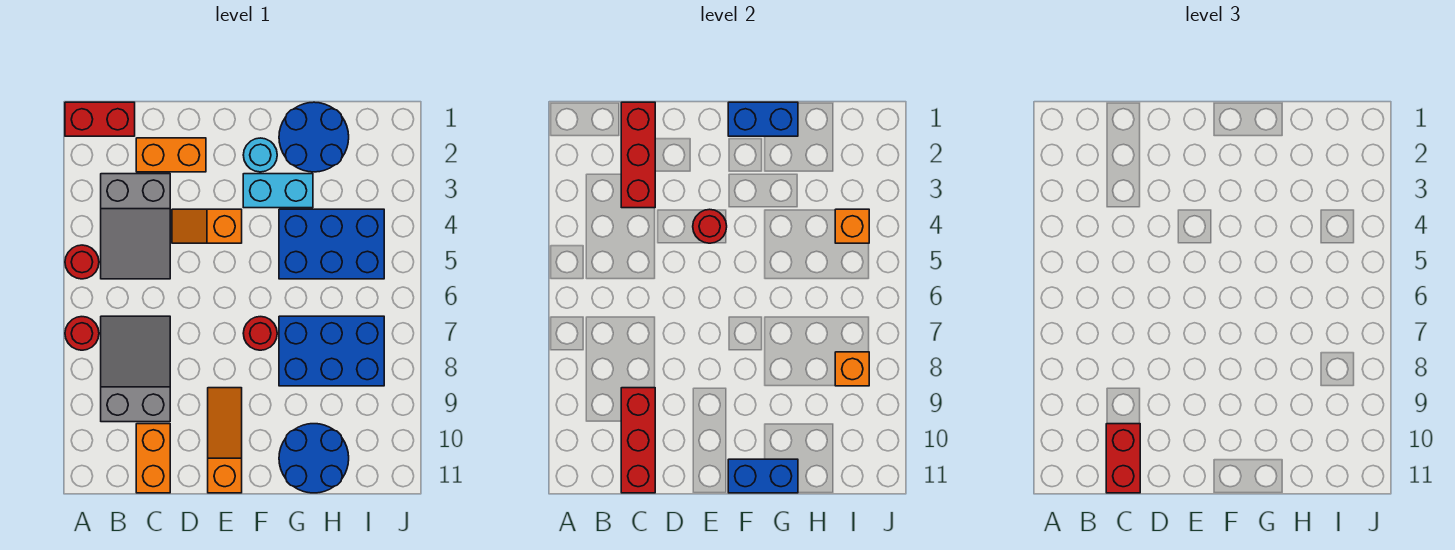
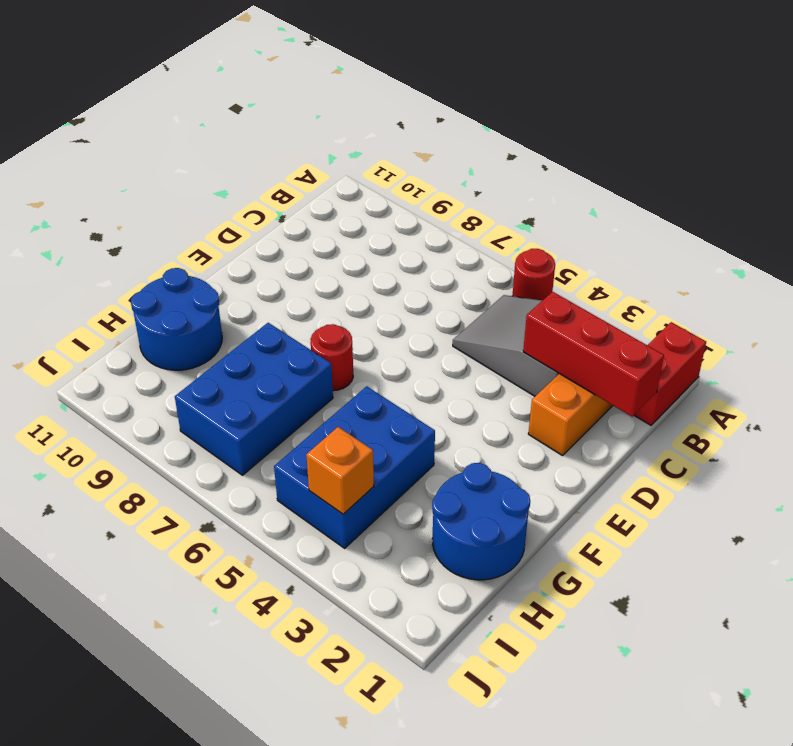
none -> red round brick A7 level 1
none -> grey slope B7:C9 level 1 top 9
none -> orange brick C10:C11 level 1

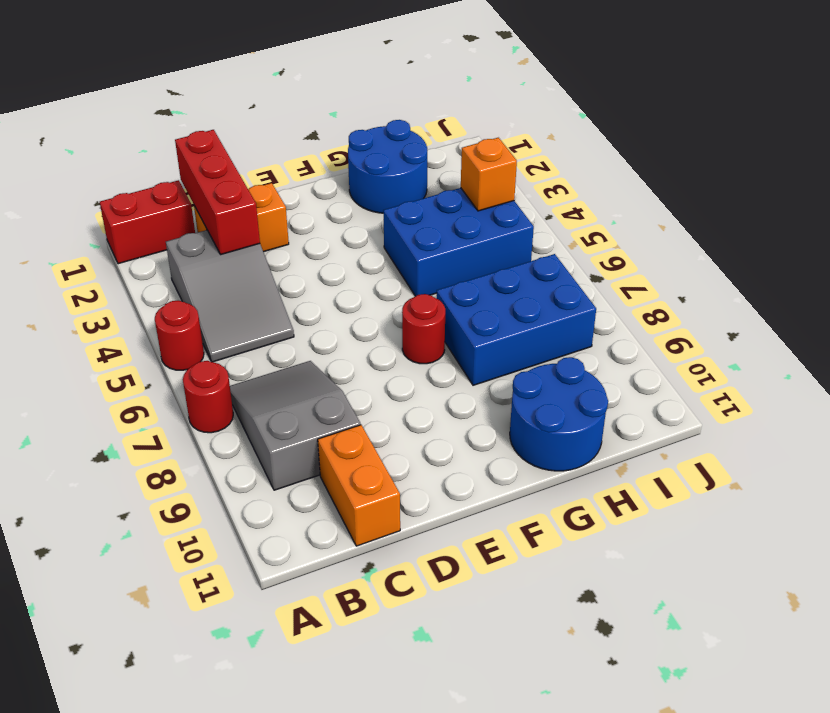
none -> orange slope D4:E4 level 1 top E
none -> orange slope E9:E11 level 1 top 11
none -> cyan round brick F2 level 1

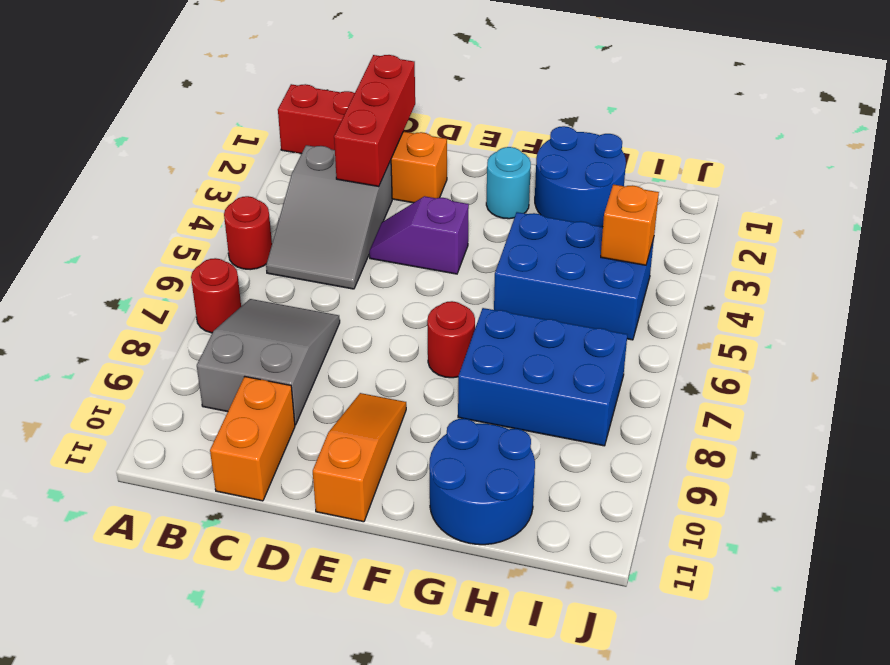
purple slope D4:E4 level 1 top E -> orange slope D4:E4 level 1 top E
none -> cyan brick F3:G3 level 1
none -> red brick C9:C11 level 2
none -> red round brick E4 level 2

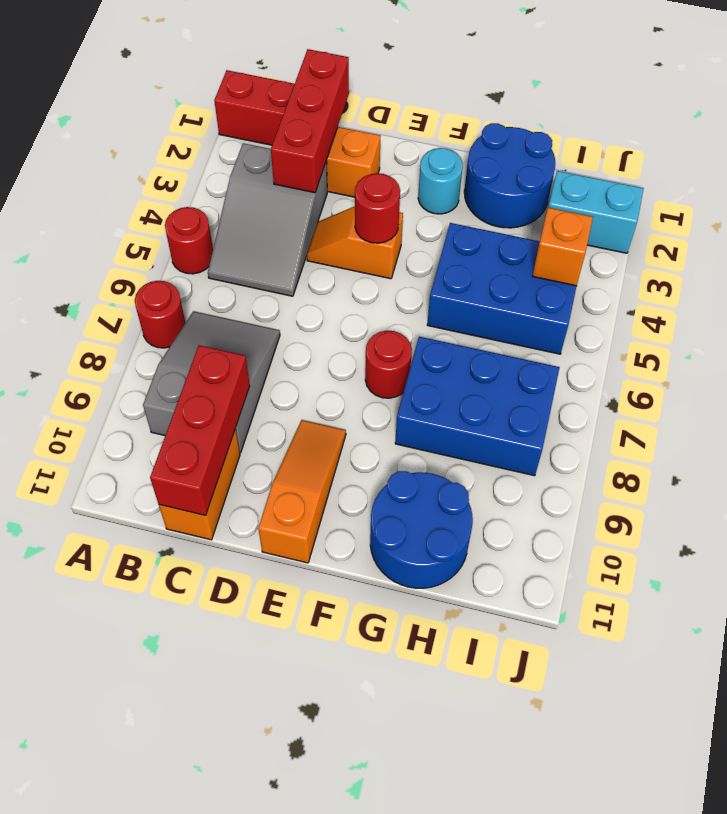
cyan brick I2:J2 level 1 -> cyan brick F3:G3 level 1
none -> blue brick F1:G1 level 2
none -> blue brick F11:G11 level 2
none -> orange brick I8 level 2

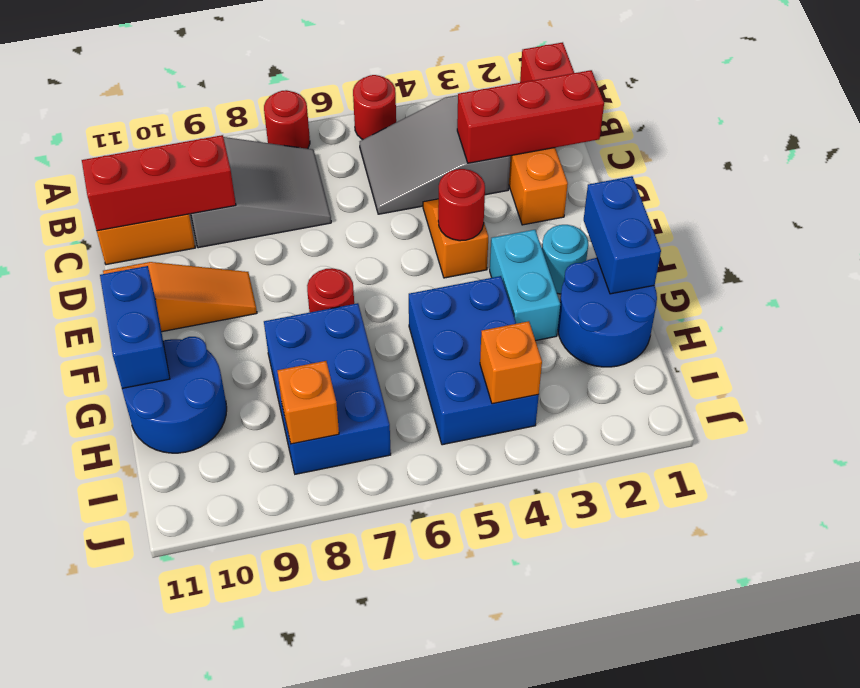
none -> red brick C10:C11 level 3

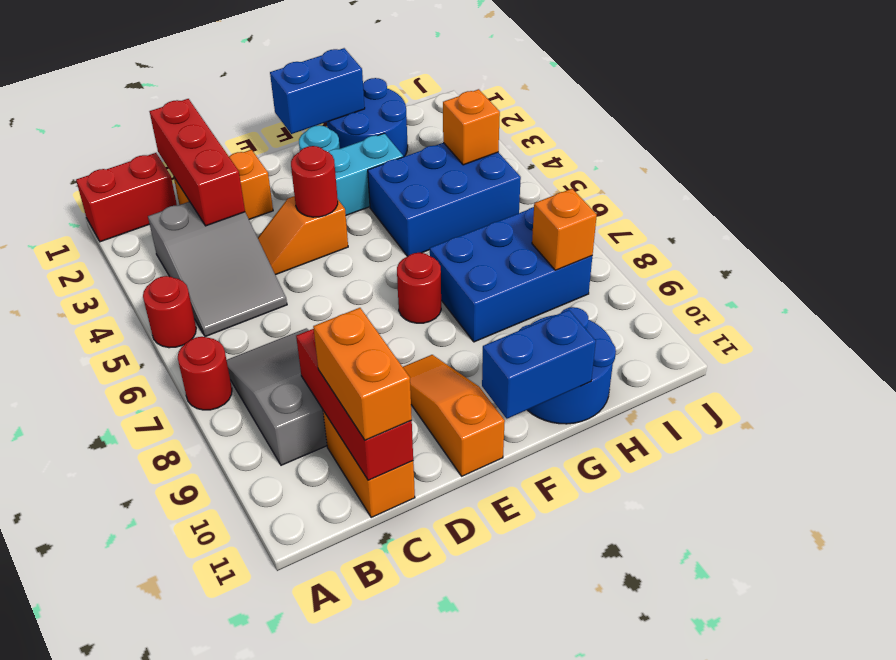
orange brick C10:C11 level 3 -> red brick C10:C11 level 3

